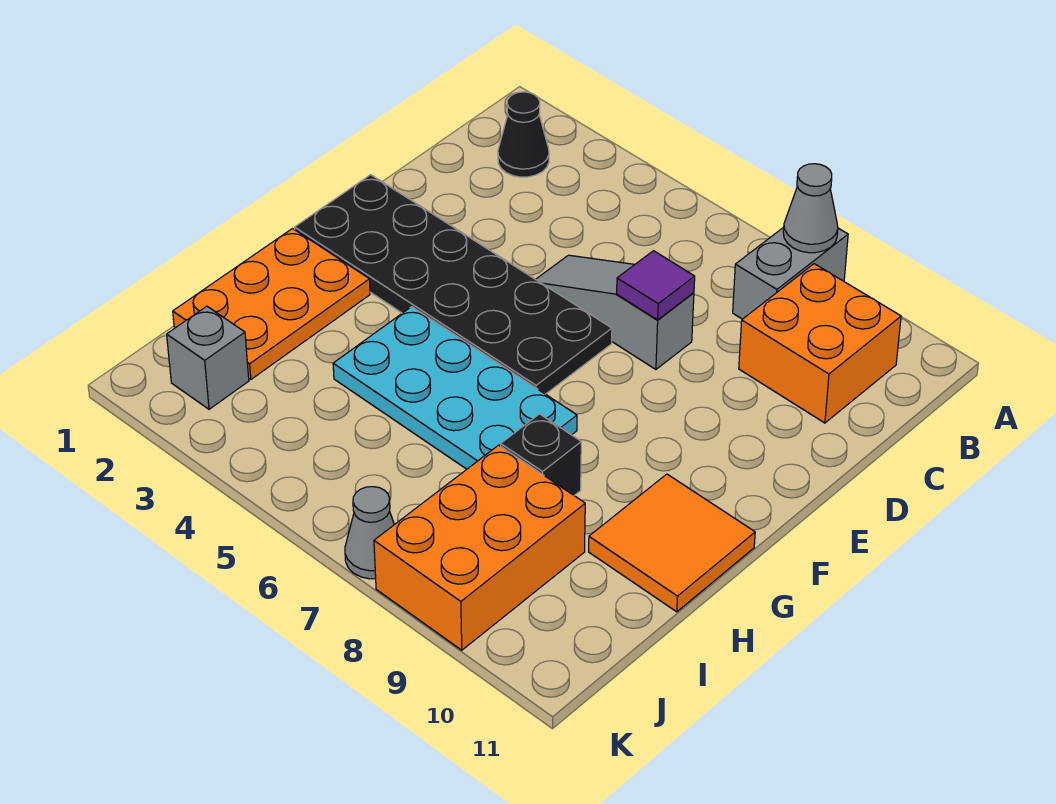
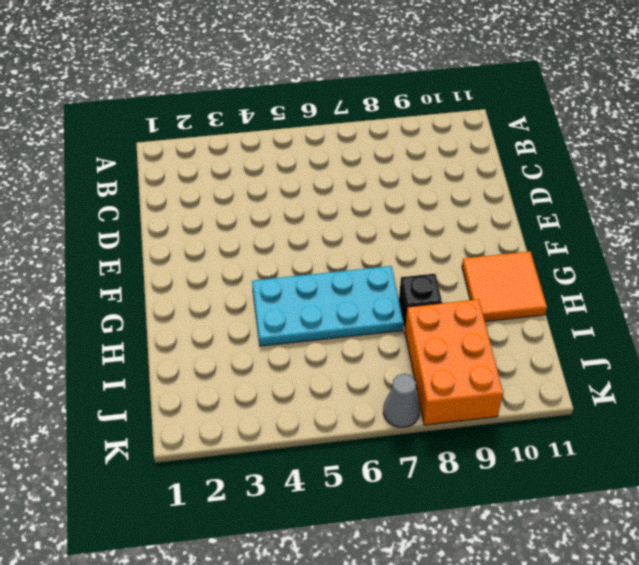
none -> grey brick A8:B8 level 1
none -> black cone B2 level 1
none -> orange brick B9:C10 level 1

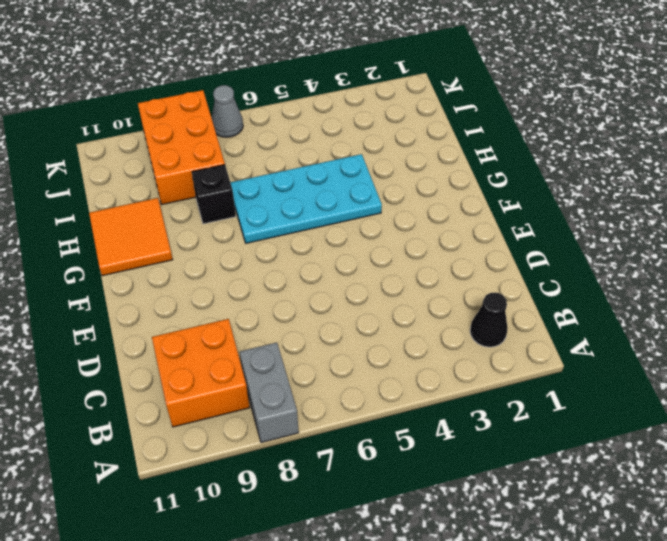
none -> grey slope D5:D7 level 1 top 7
none -> black plate E1:F6 level 1
none -> orange plate G1:I2 level 1

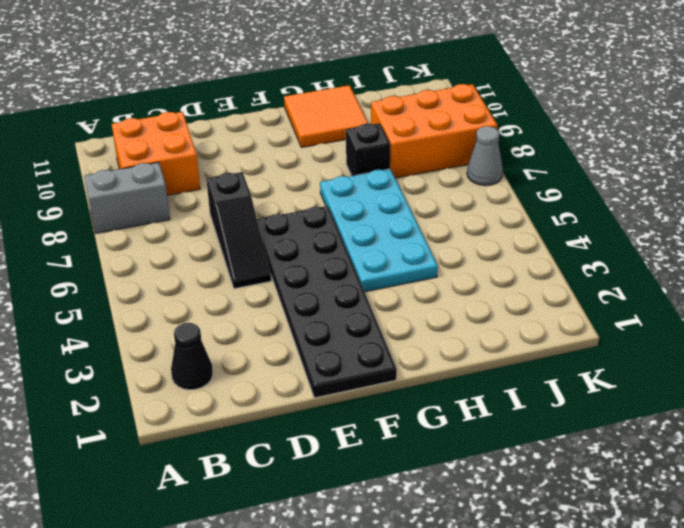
black slope D5:D7 level 1 top 7 -> grey slope D5:D7 level 1 top 7
none -> orange plate G1:I2 level 1
none -> grey brick J2 level 1
none -> grey cone A8 level 2

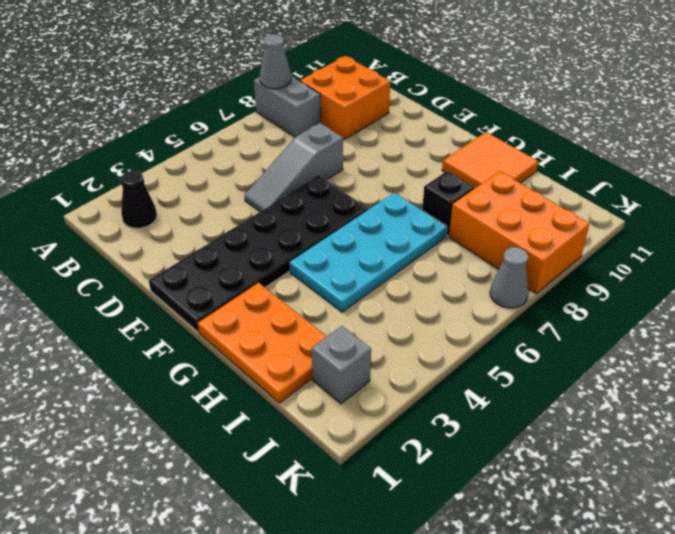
none -> purple tile D7 level 2

